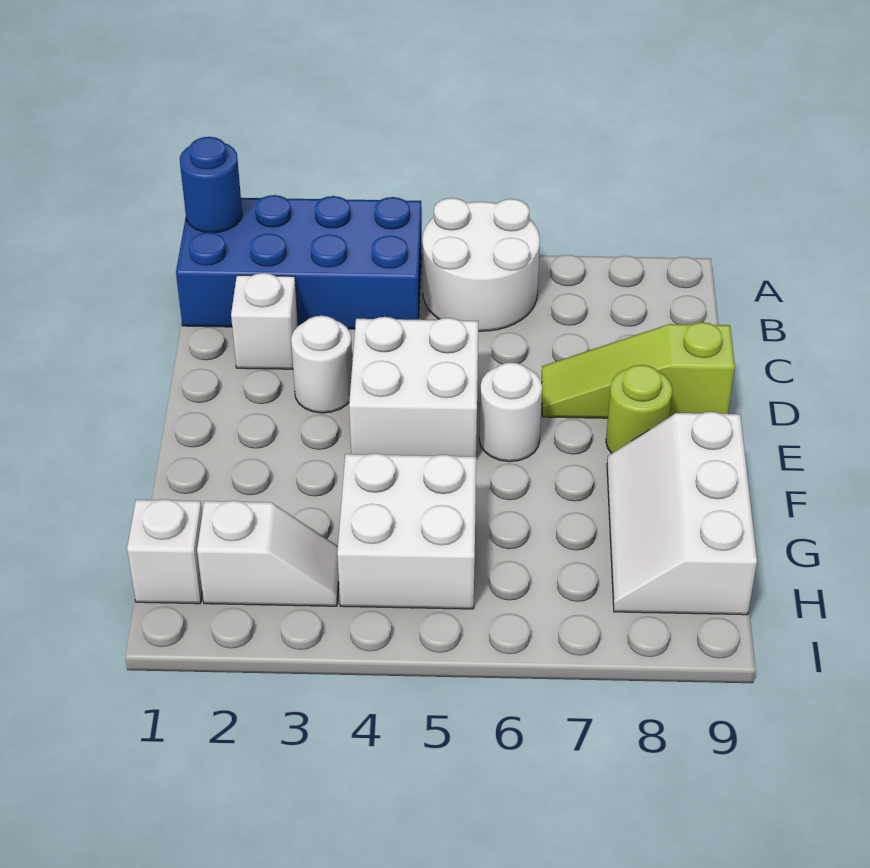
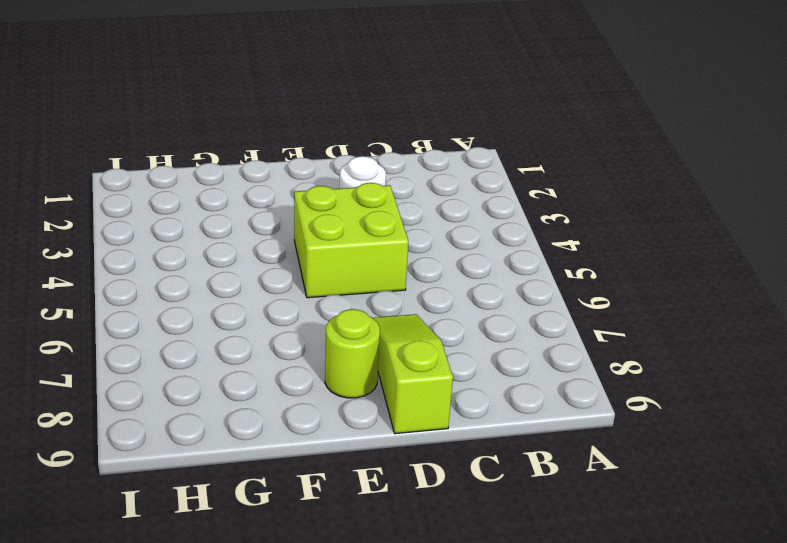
lime brick D4:E5 level 1 -> white brick D4:E5 level 1
none -> blue brick A1:B4 level 1
none -> white round brick A5:B6 level 1
none -> white brick C2 level 1

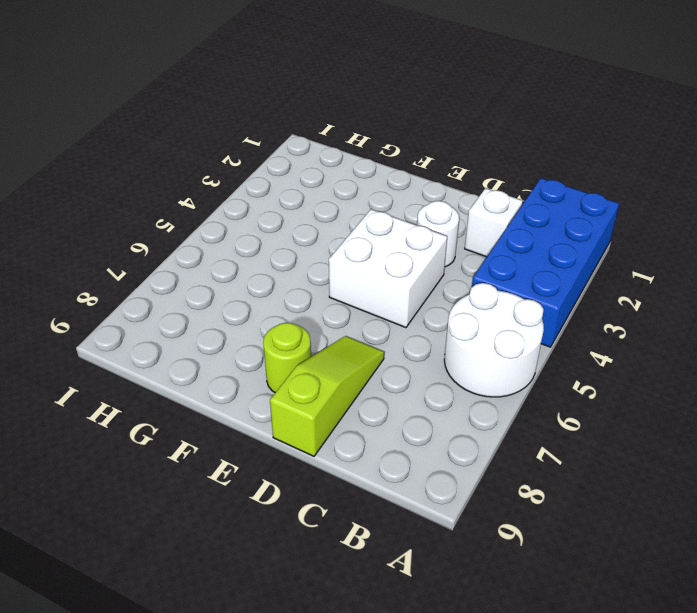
none -> white round brick E6 level 1
none -> white slope F8:H9 level 1 top 9
none -> white brick G4:H5 level 1

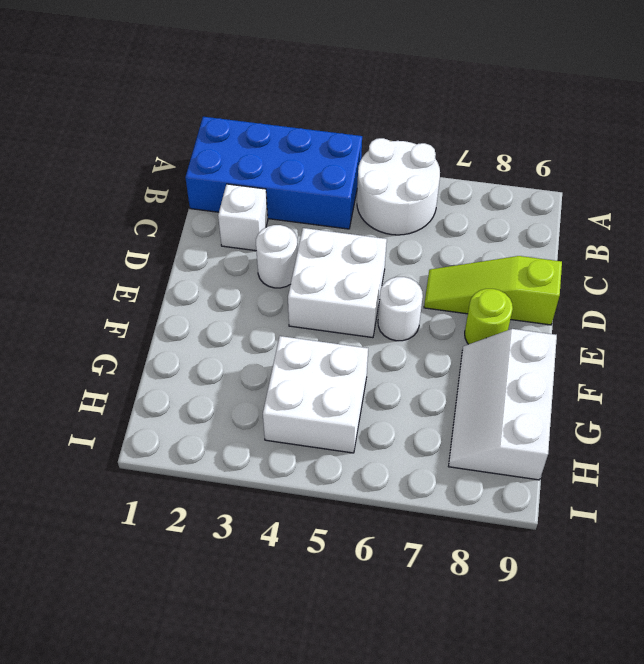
none -> white brick H1 level 1
none -> white slope H2:H3 level 1 top 2
none -> blue round brick A1 level 2

